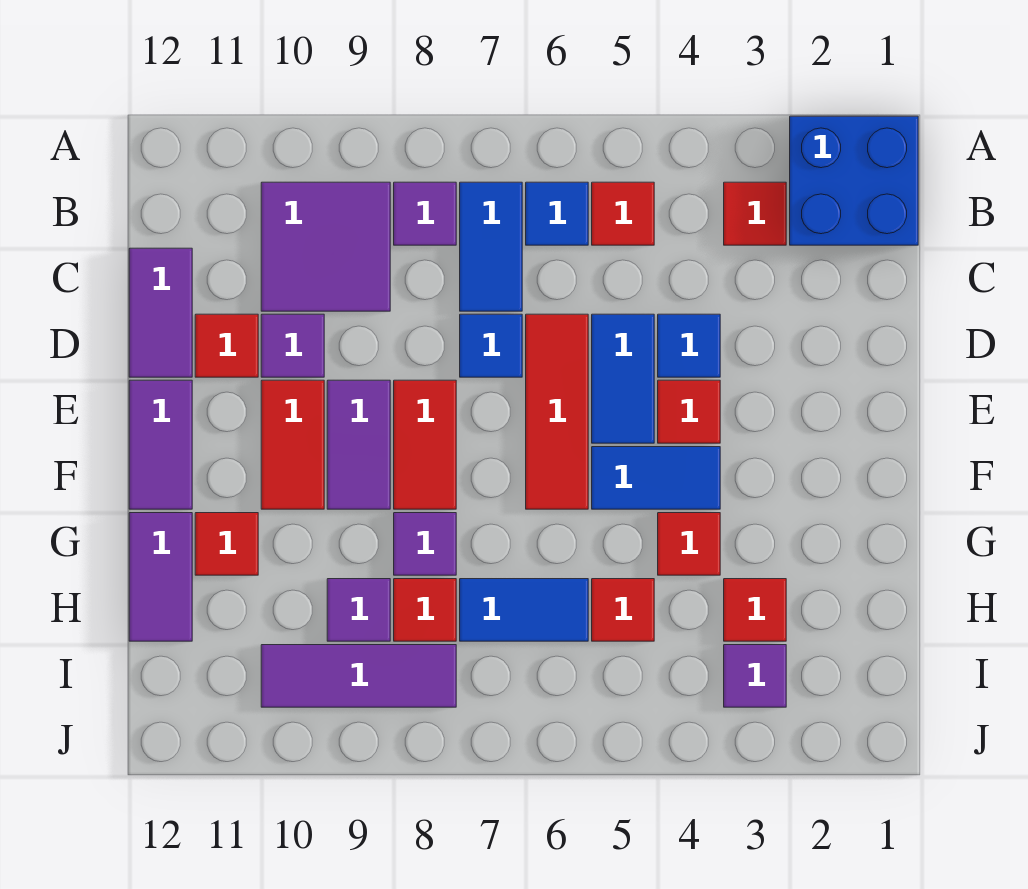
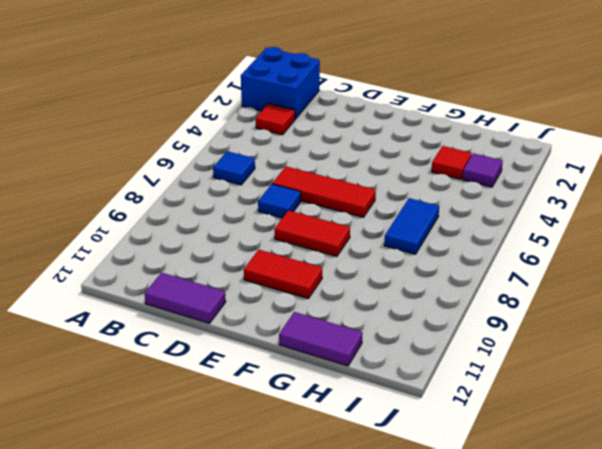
none -> red tile B5 level 1
none -> blue tile B7:C7 level 1
none -> purple tile B8 level 1
none -> purple tile B9:C10 level 1

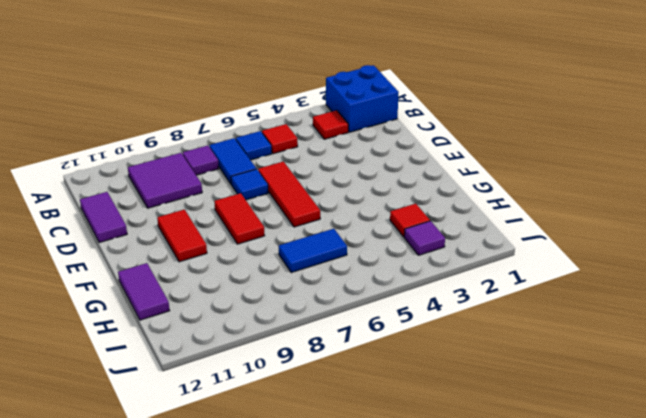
none -> blue tile D4 level 1
none -> blue tile D5:E5 level 1
none -> purple tile D10 level 1
none -> red tile D11 level 1

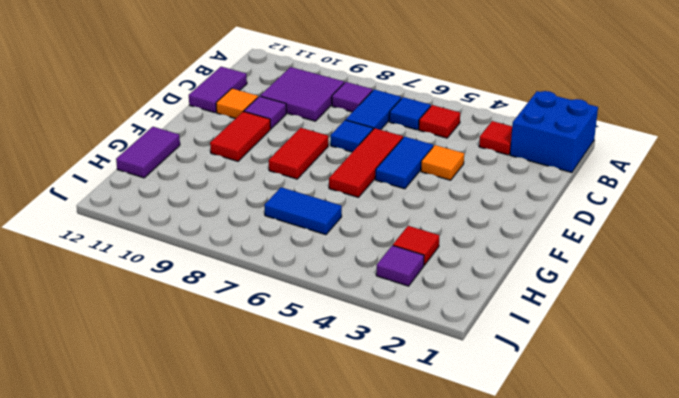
orange tile D4 level 1 -> blue tile D4 level 1
orange tile D11 level 1 -> red tile D11 level 1
none -> red tile E4 level 1
none -> purple tile E9:F9 level 1
none -> purple tile E12:F12 level 1
none -> blue tile F4:F5 level 1

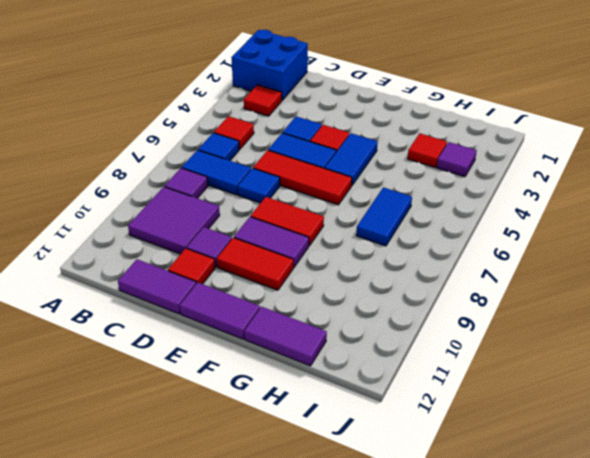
none -> red tile G4 level 1
none -> purple tile G8 level 1
none -> red tile G11 level 1
none -> red tile H5 level 1

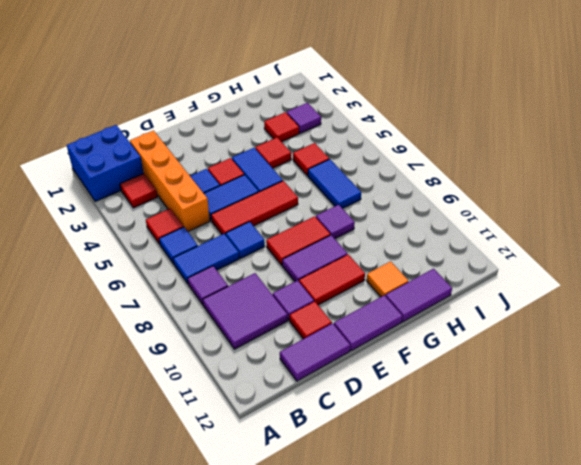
orange brick C2:C5 level 1 -> none
orange tile G11 level 1 -> red tile G11 level 1
none -> red tile H8 level 1
none -> purple tile H9 level 1
none -> purple tile I8:I10 level 1

